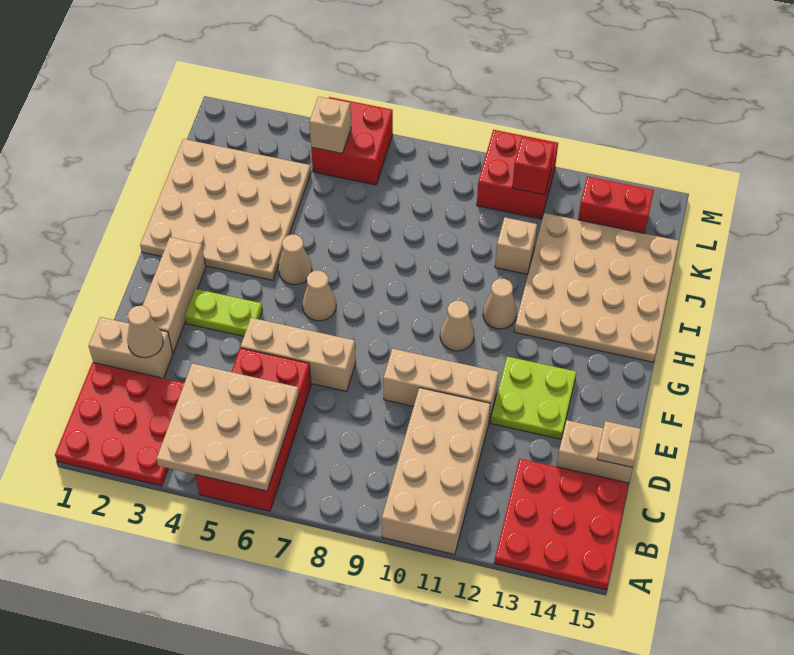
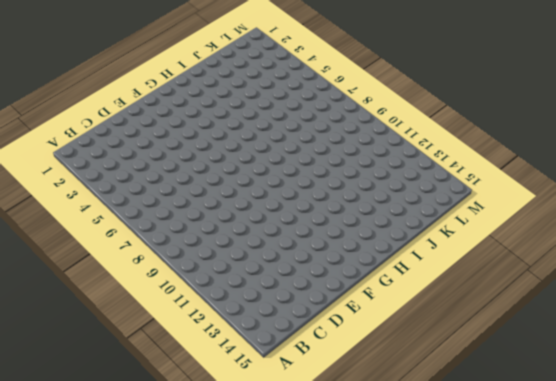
none -> red plate A1:C3 level 1
none -> red brick A5:D6 level 1
none -> tan brick A10:D11 level 1

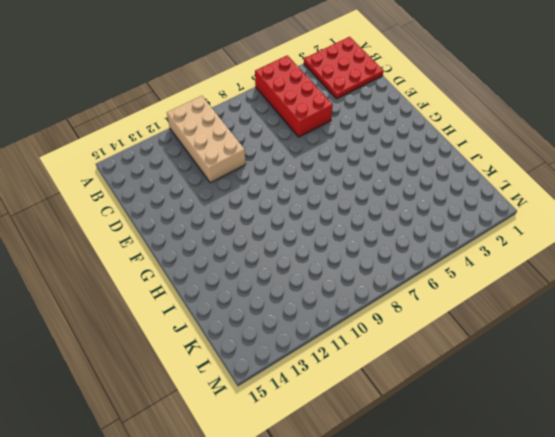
none -> red plate A13:C15 level 1
none -> tan brick D1:D2 level 1
none -> tan brick D14:D15 level 1

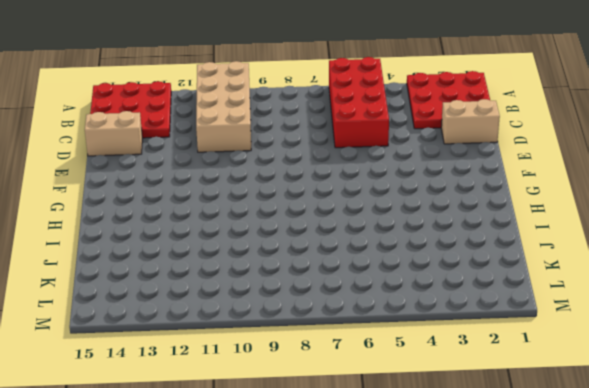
none -> tan brick E2:G2 level 1
none -> tan brick E5:E7 level 1
none -> tan brick E9:E11 level 1

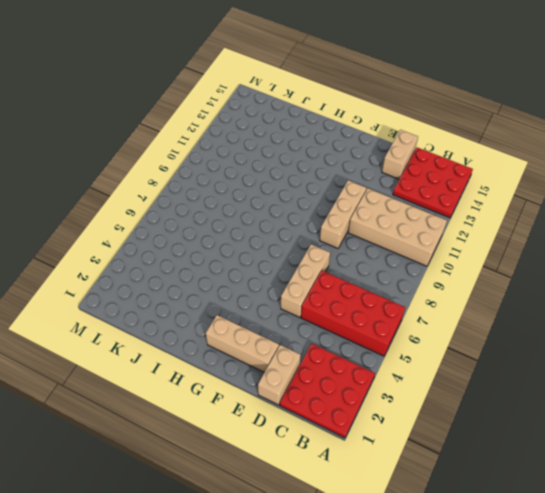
none -> lime plate E12:F13 level 1
none -> lime plate F3:F4 level 1
none -> tan cone G6 level 1

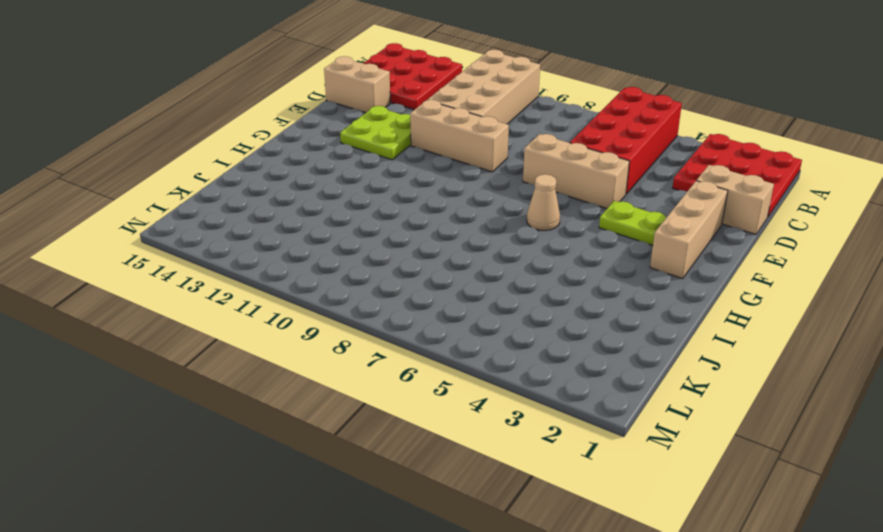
none -> tan cone G10 level 1
none -> tan plate H1:K4 level 1
none -> tan cone H5 level 1

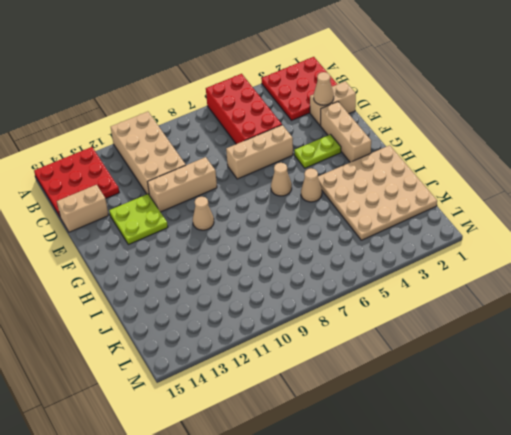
none -> tan cone H11 level 1
none -> tan plate H12:K15 level 1
none -> tan brick J11 level 1

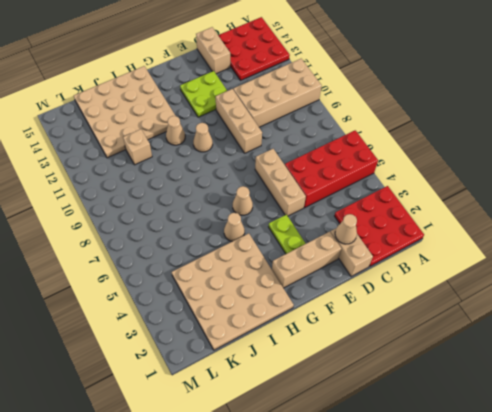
none -> red brick L5:M6 level 1
none -> red brick L10:M11 level 1
none -> red brick L13:L14 level 1

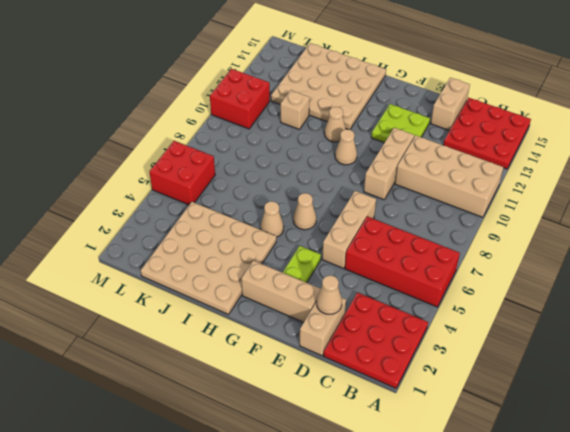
none -> red brick L13:L14 level 1
none -> tan plate A4:C6 level 2
none -> tan plate D15 level 2

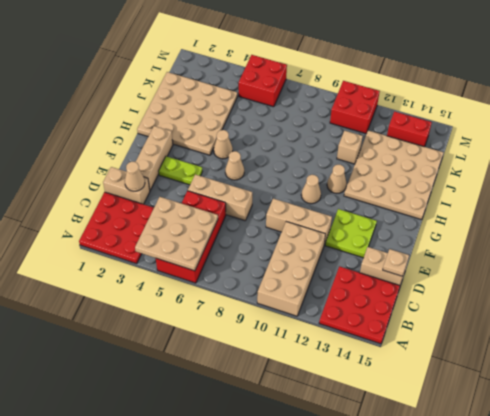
none -> tan brick L5 level 2
none -> red brick L11 level 2

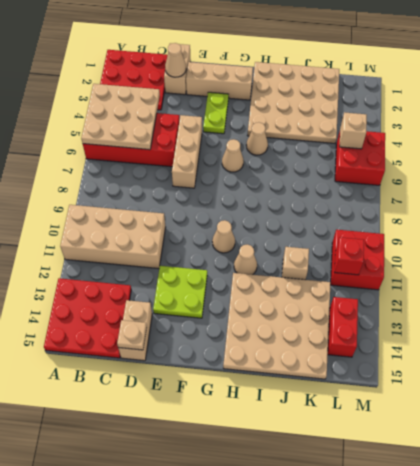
none -> tan brick E9:E11 level 1

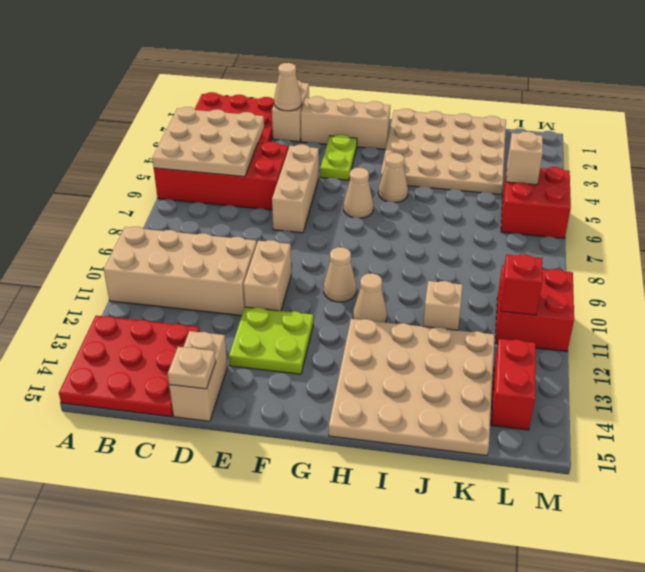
tan brick E10:E11 level 1 -> tan brick E9:E11 level 1

